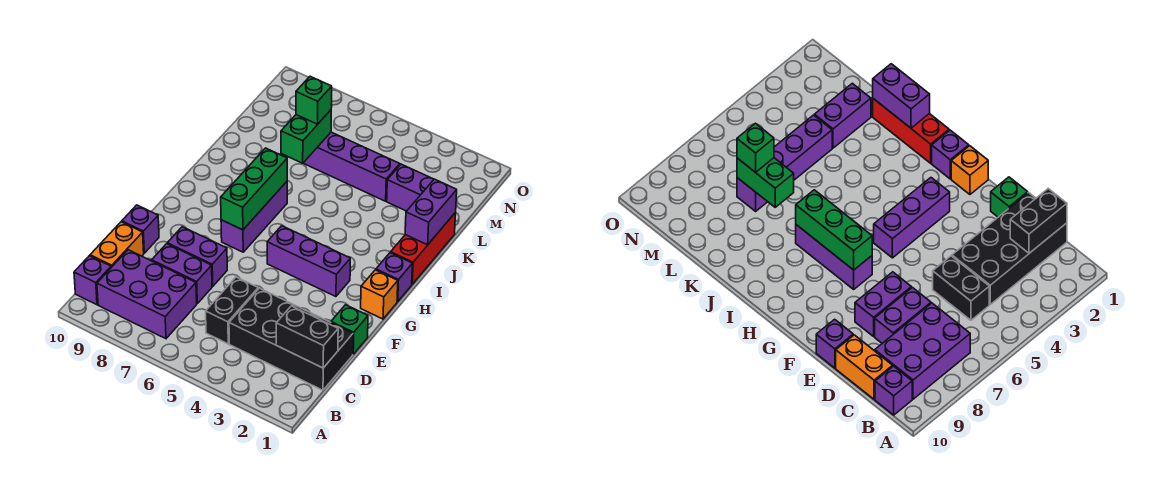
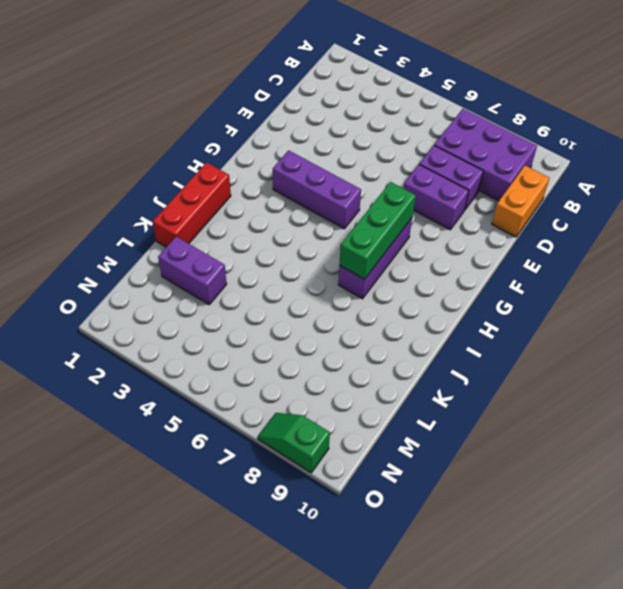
green slope O8:O9 level 1 top 9 -> none
none -> purple brick B10 level 1
none -> black brick C1:D4 level 1
none -> black brick C5:D5 level 1

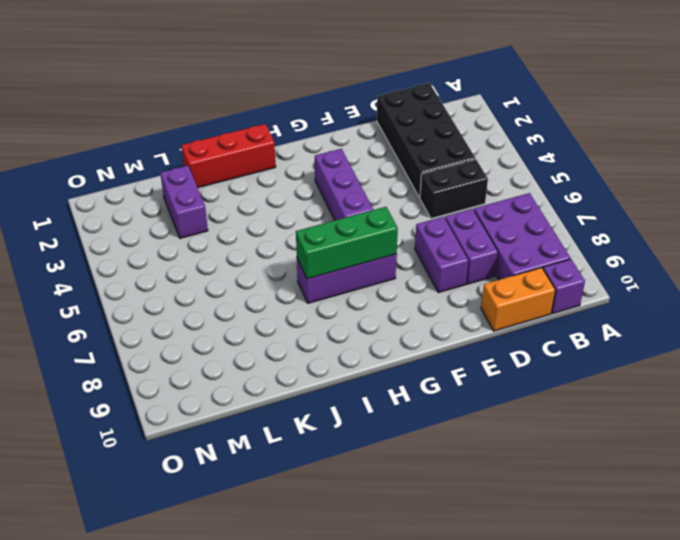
none -> green brick E1 level 1
none -> purple brick E10 level 1
none -> orange brick G1 level 1

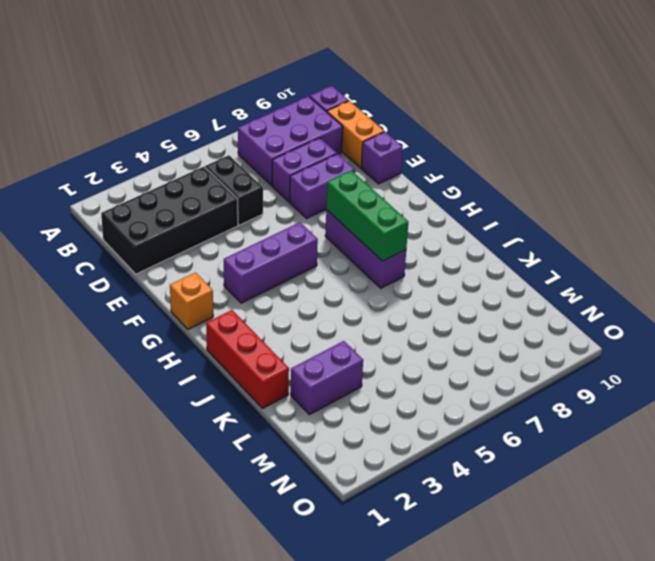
none -> green brick E1 level 1
none -> purple brick H1 level 1
none -> purple brick L4:L7 level 1

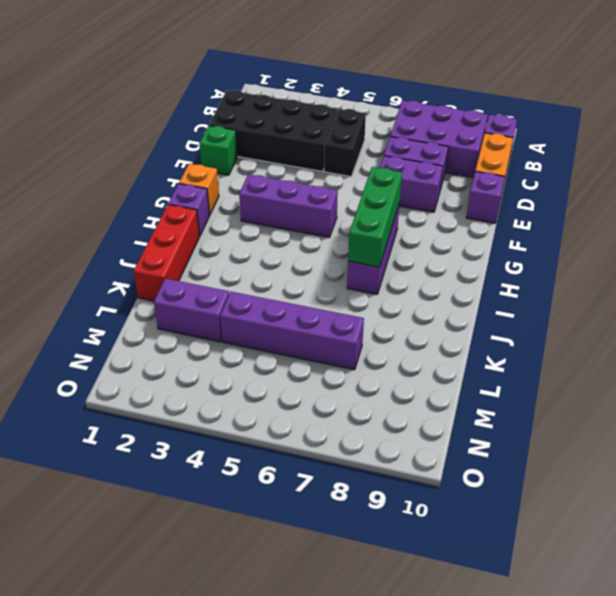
none -> black brick C1:C2 level 2
none -> purple brick J1:K1 level 2
none -> green brick K7:L7 level 2

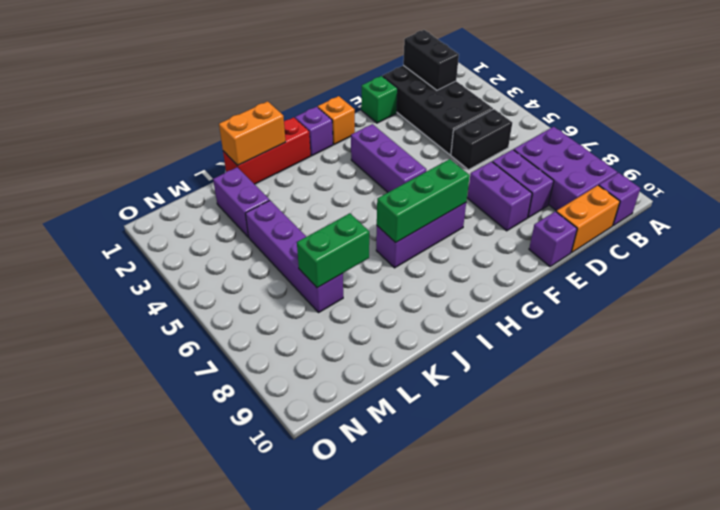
orange brick J1:K1 level 2 -> purple brick J1:K1 level 2
none -> green brick L7 level 3

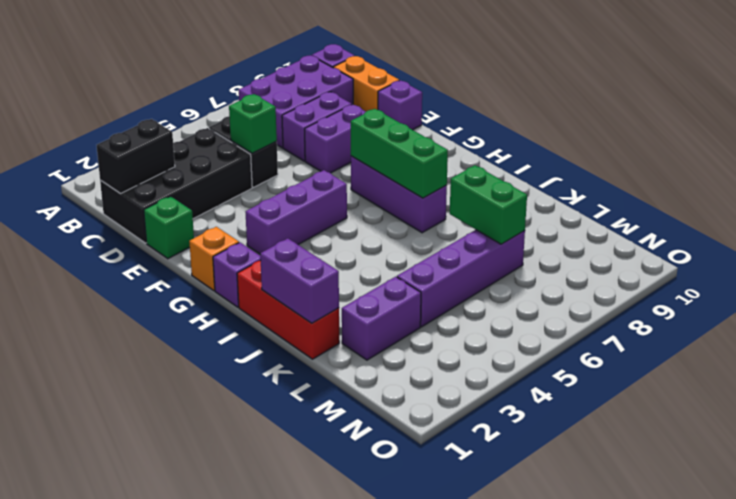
green brick D5 level 2 -> green brick L7 level 3

